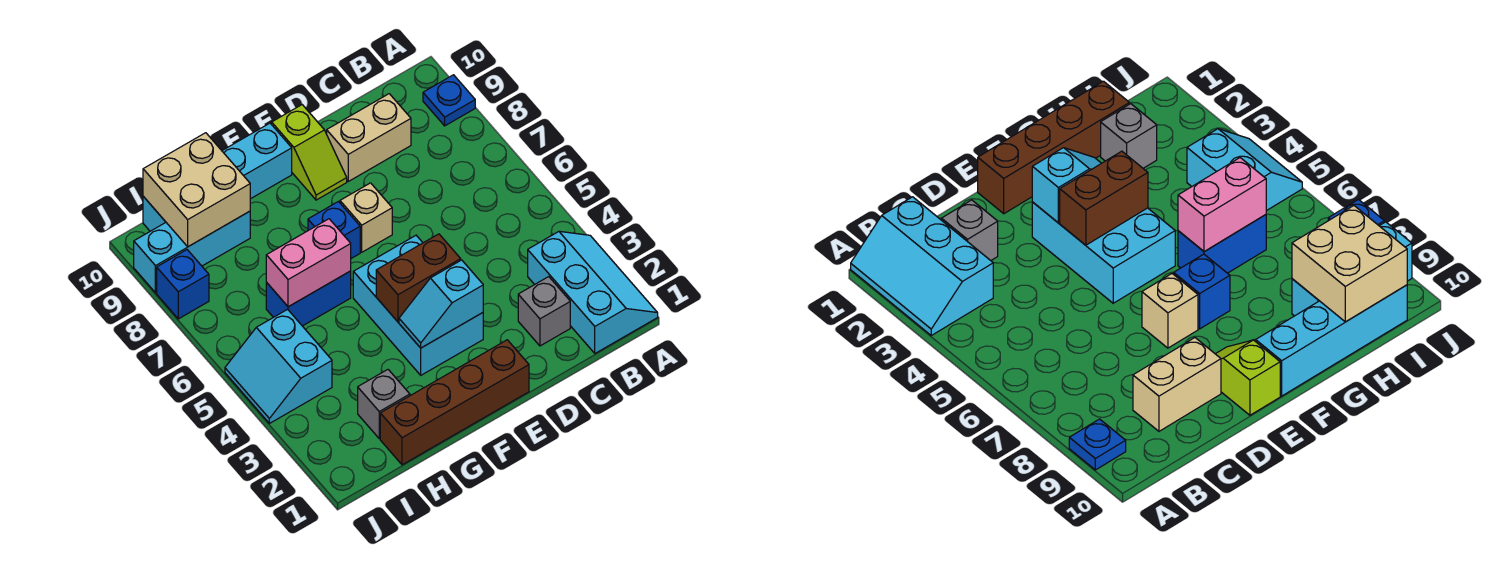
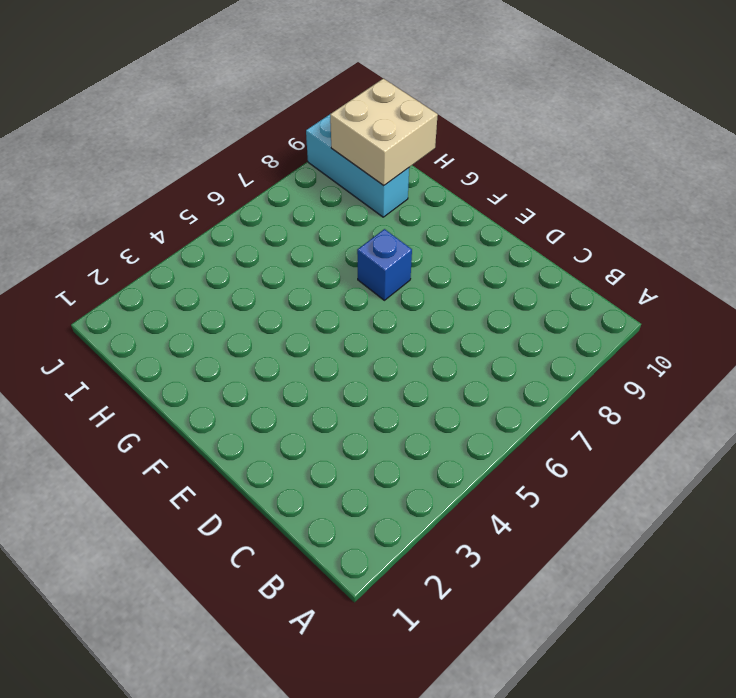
none -> cyan slope A1:B3 level 1 top B
none -> blue plate A9 level 1
none -> grey brick C2 level 1

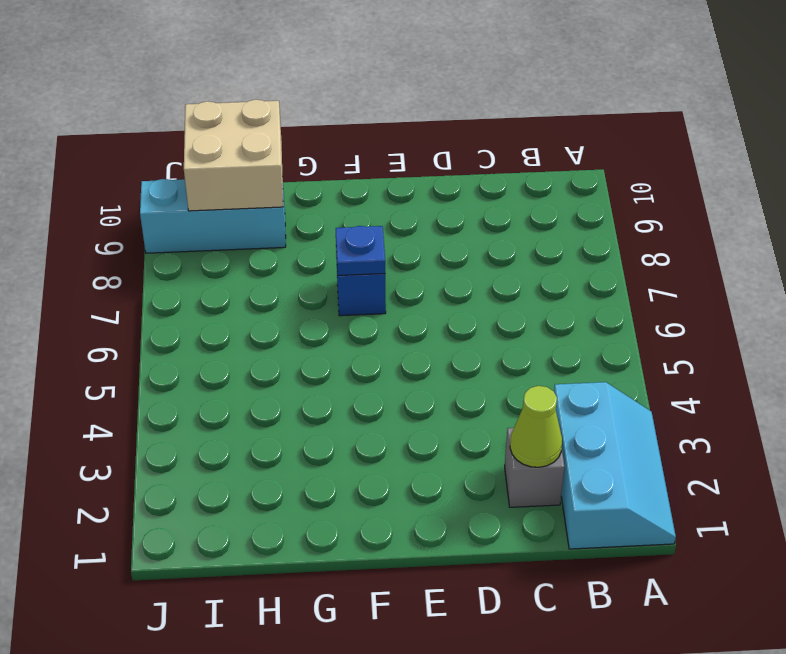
lime cone C2 level 2 -> none
blue plate F7 level 2 -> blue plate A9 level 1
none -> tan brick C9:D9 level 1
none -> brown brick E1:H1 level 1
none -> cyan brick E3:F5 level 1

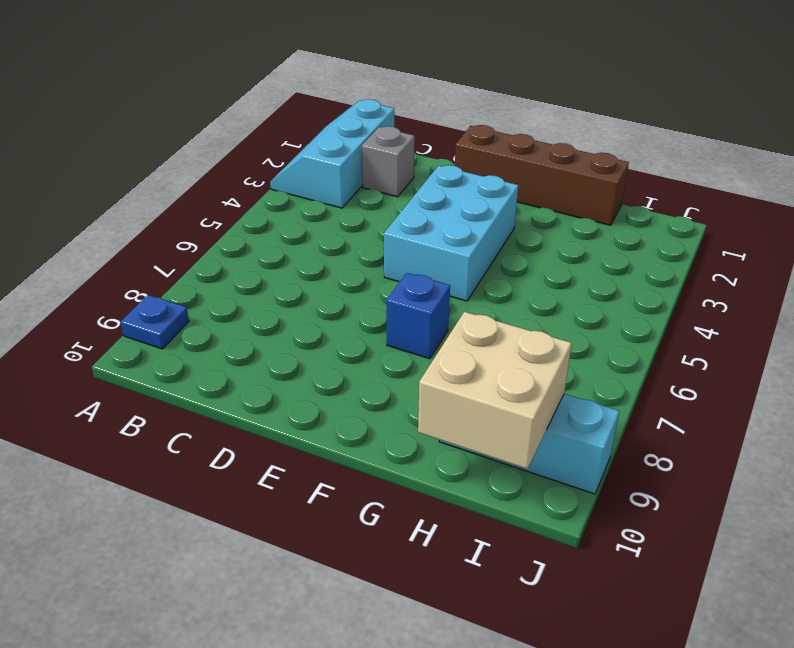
none -> tan brick C9:D9 level 1
none -> tan brick E7 level 1
none -> lime slope E9:E10 level 1 top 10

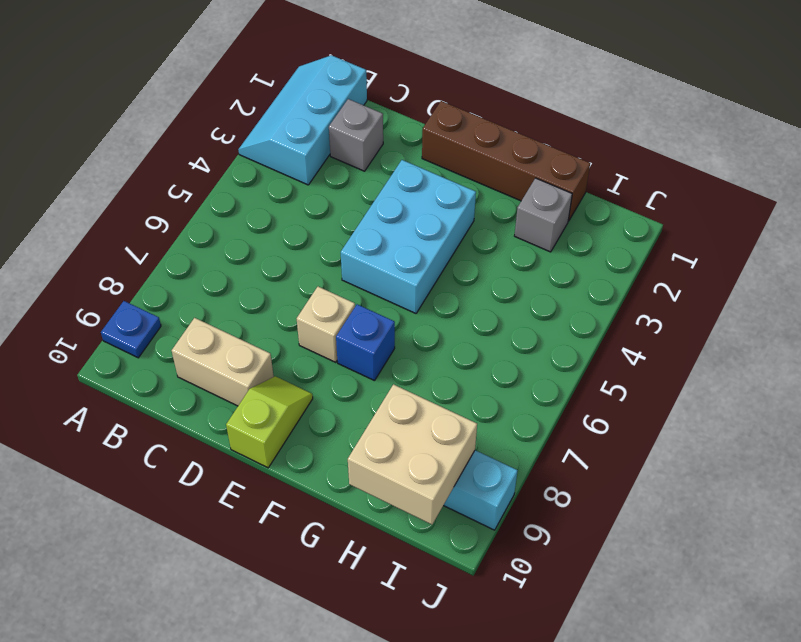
none -> cyan brick F10:I10 level 1
none -> blue brick G6:H6 level 1
none -> cyan slope I4:J5 level 1 top I

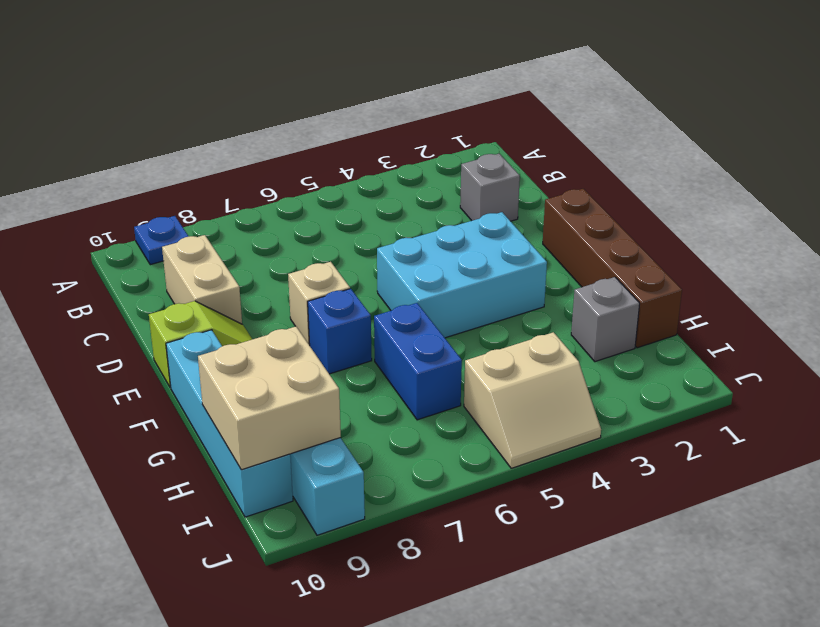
tan slope I4:J5 level 1 top I -> cyan slope I4:J5 level 1 top I
none -> cyan slope A1:B3 level 1 top B
none -> blue brick J8 level 1
none -> cyan slope E3:F3 level 2 top E

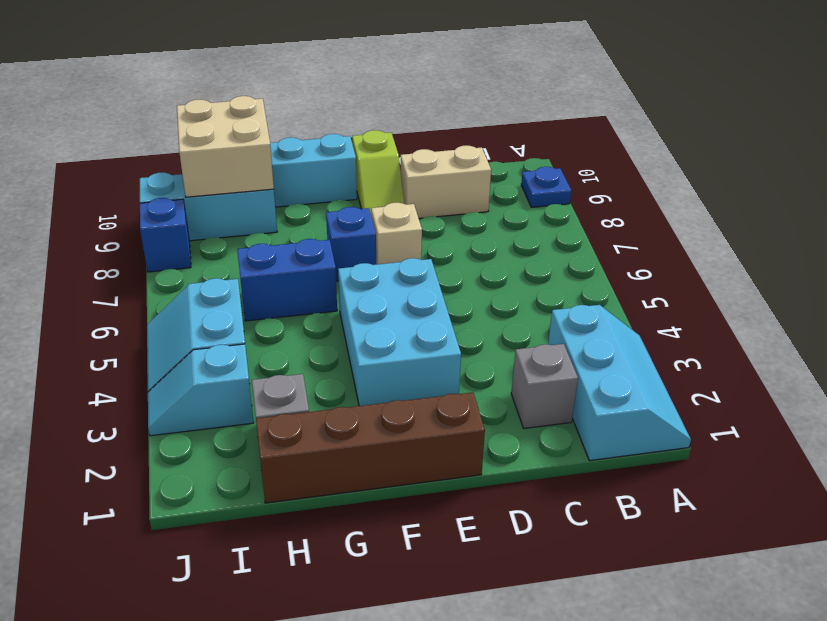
cyan slope I3:J3 level 1 top I -> cyan slope E3:F3 level 2 top E
none -> brown brick E4:F4 level 2
none -> pink brick G6:H6 level 2

